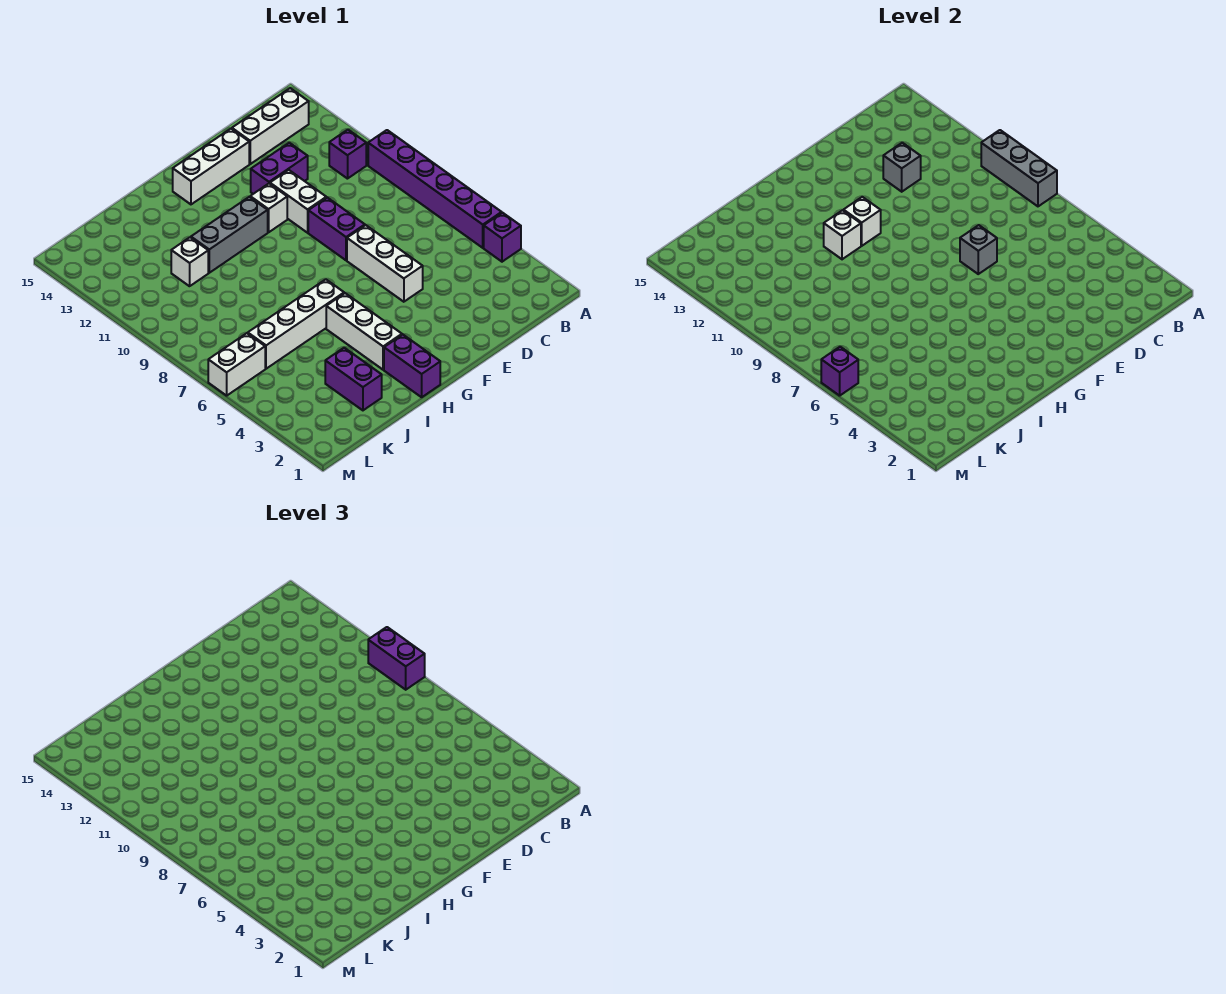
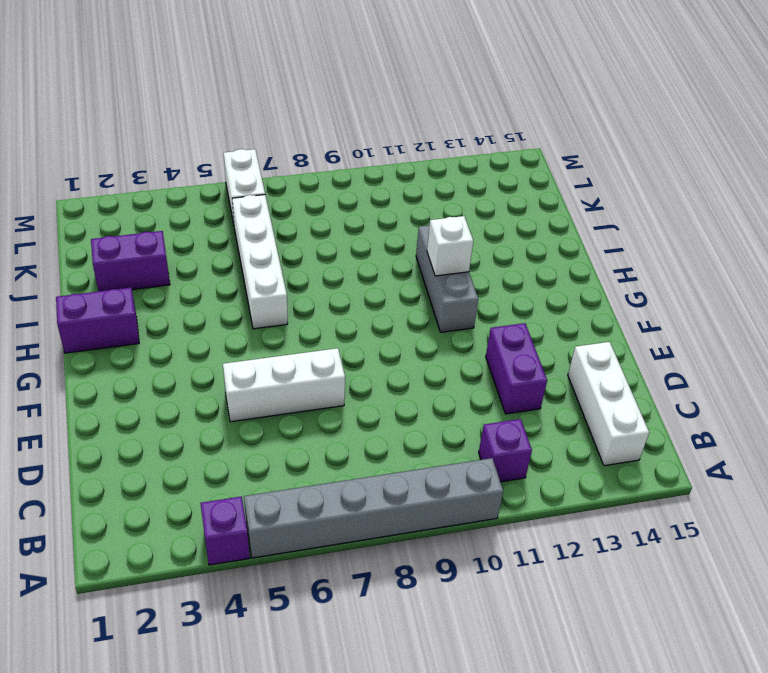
grey brick A5:A10 level 1 -> purple brick A5:A10 level 1
none -> purple brick E8:E9 level 1
none -> white brick E10:E11 level 1
none -> white brick E14:G14 level 1

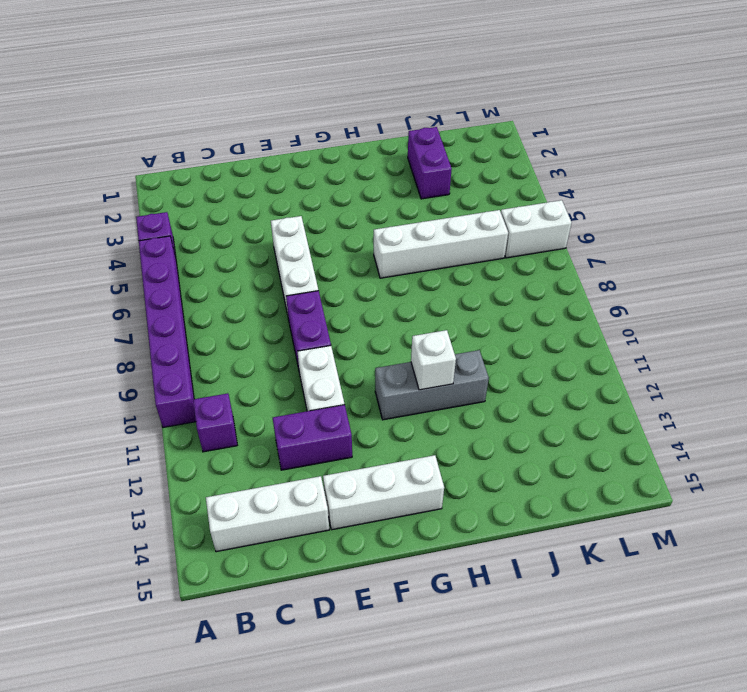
none -> white brick F11 level 1
none -> purple brick H1:H2 level 1
none -> white brick H3:H5 level 1

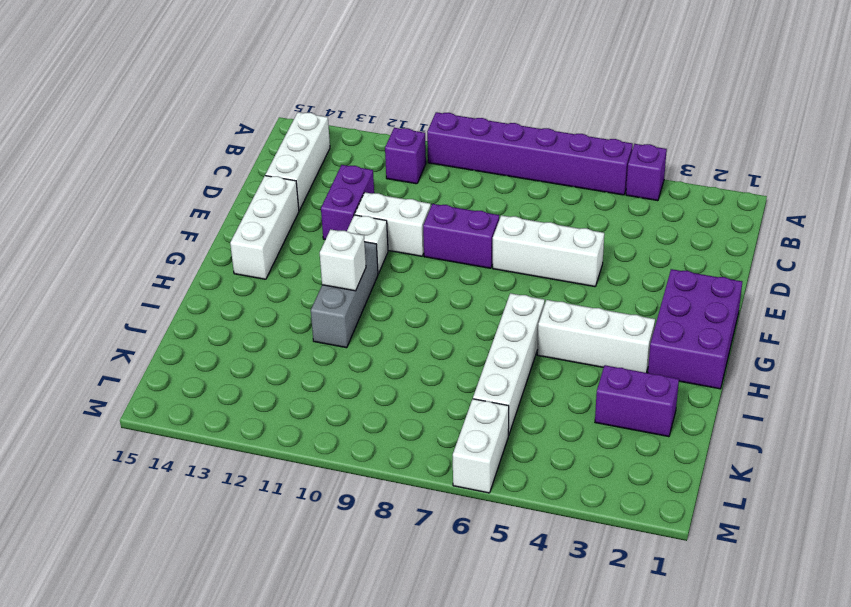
purple brick F1:H2 level 1 -> purple brick H1:H2 level 1
none -> white brick J11 level 1
none -> grey brick A8:A10 level 2
none -> grey brick D12 level 2

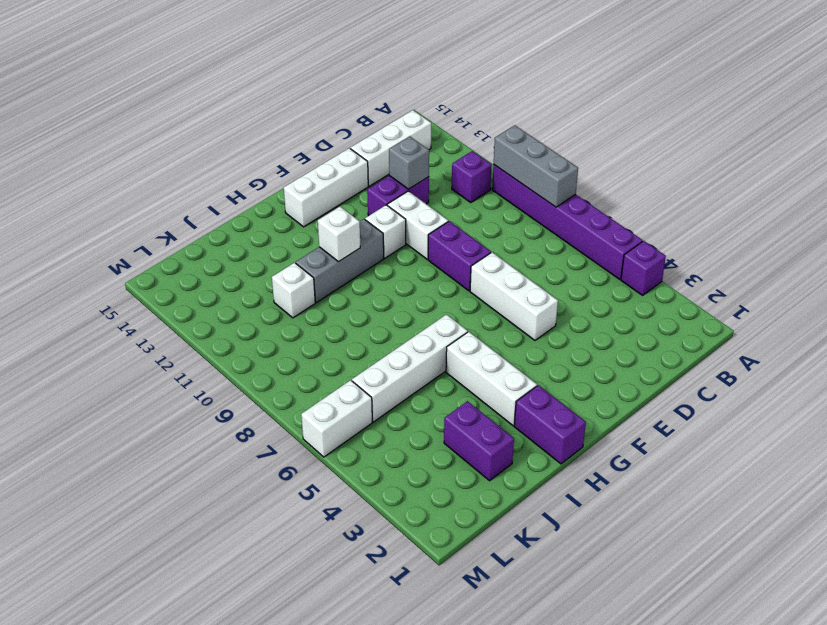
none -> grey brick E7 level 2
none -> white brick G11 level 2
none -> purple brick M6 level 2

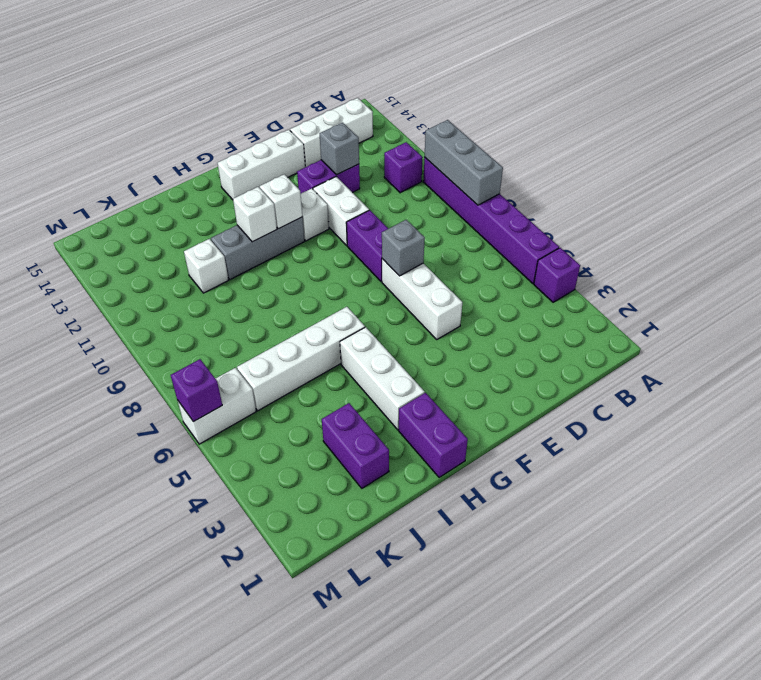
none -> purple brick A9:A10 level 3

